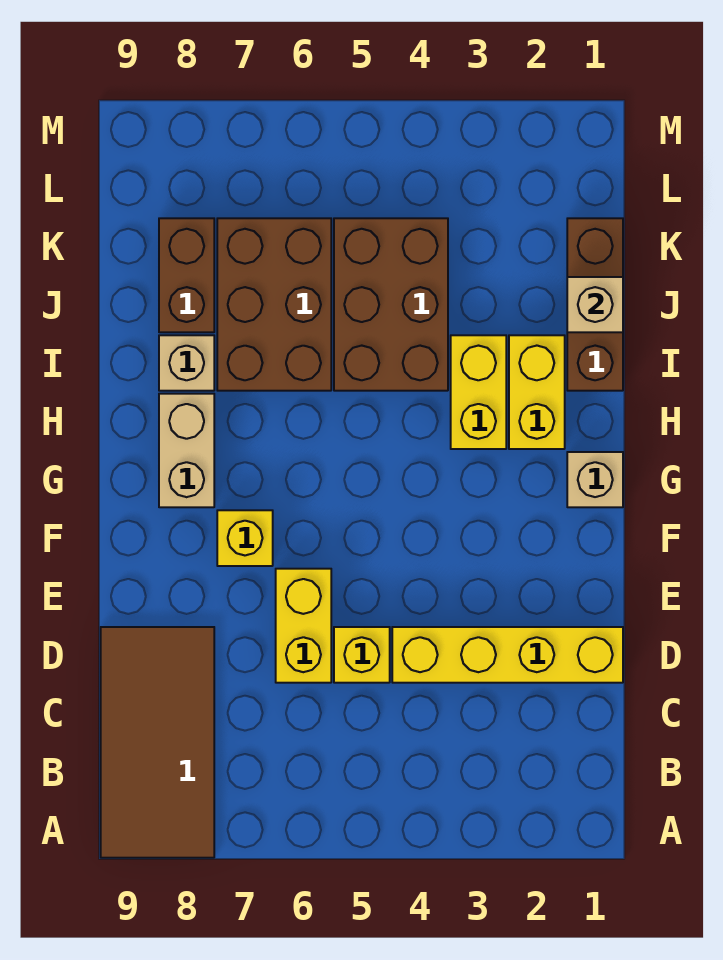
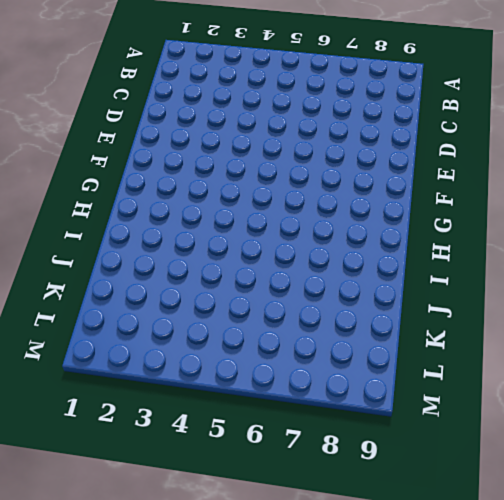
none -> brown tile A8:D9 level 1
none -> yellow brick D1:D4 level 1
none -> yellow brick D5 level 1

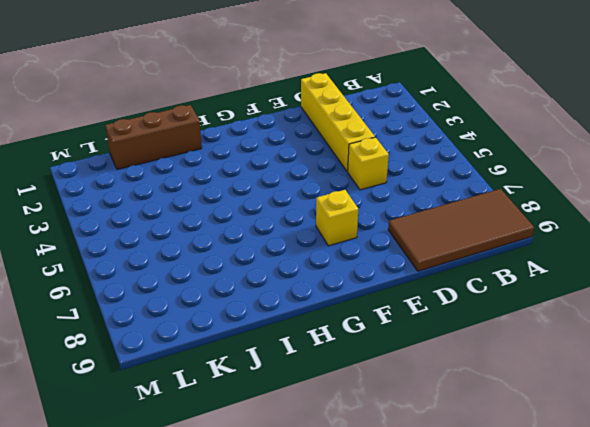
none -> yellow brick D6:E6 level 1
none -> tan brick G1 level 1
none -> tan brick G8:H8 level 1

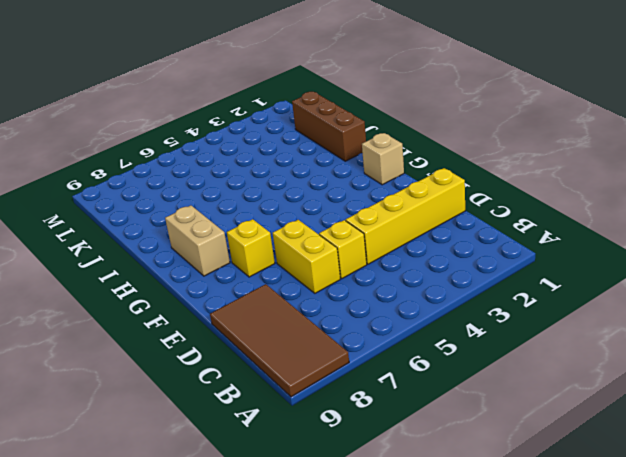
none -> yellow brick H2:I2 level 1
none -> yellow brick H3:I3 level 1
none -> brown brick I4:K5 level 1

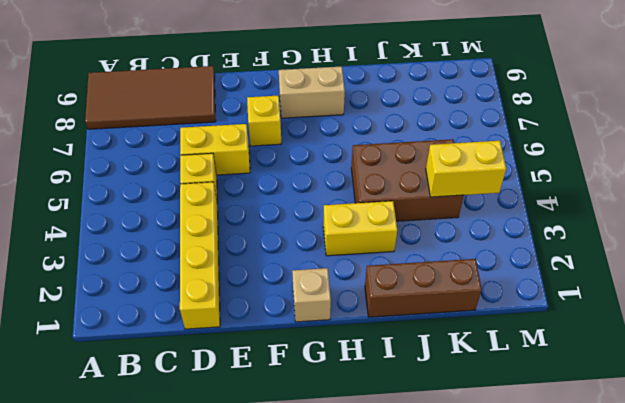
yellow brick K4:L4 level 2 -> yellow brick H2:I2 level 1
none -> brown brick I6:K7 level 1
none -> tan brick I8 level 1
none -> brown brick J8:K8 level 1

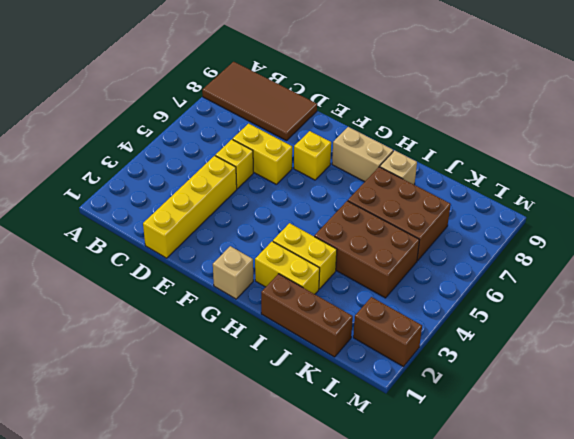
brown brick L2:M2 level 1 -> brown brick J8:K8 level 1
none -> tan brick J1 level 2

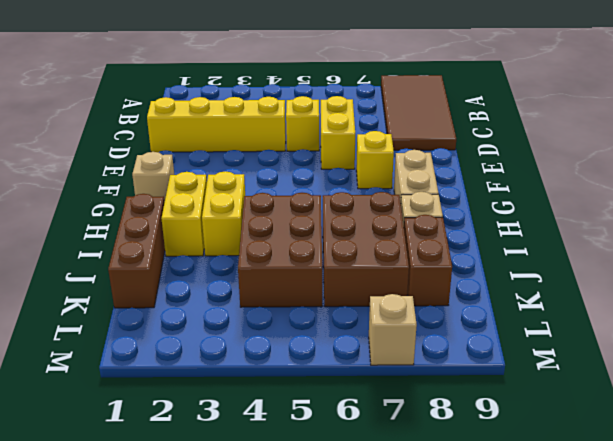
tan brick M7 level 1 -> tan brick J1 level 2

